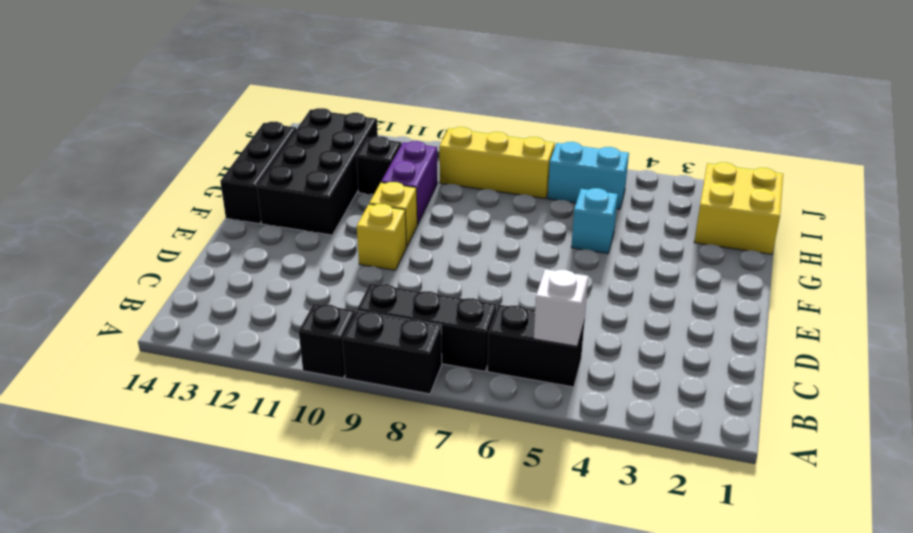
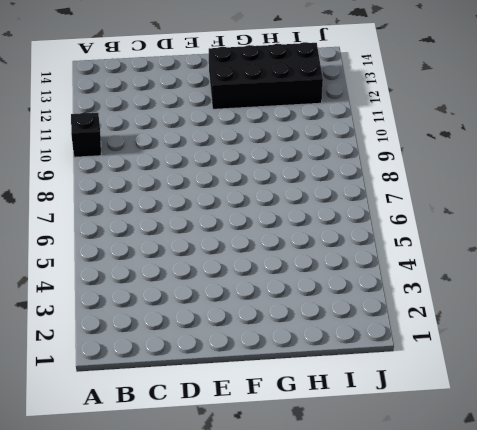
none -> black brick A8:A9 level 1
none -> black brick B5:B6 level 1
none -> black brick B7:B9 level 1

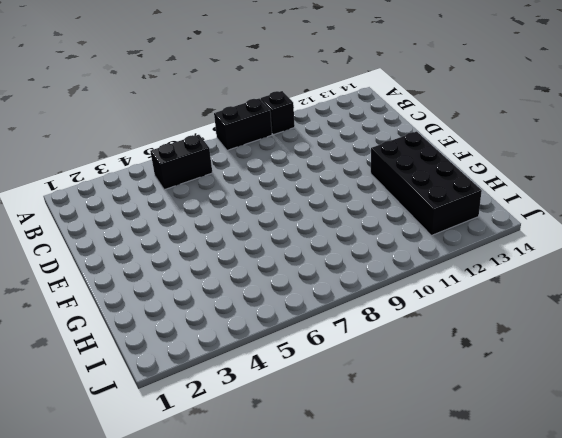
none -> black brick B7:B9 level 1
none -> yellow brick E10 level 1
none -> yellow brick F10 level 1

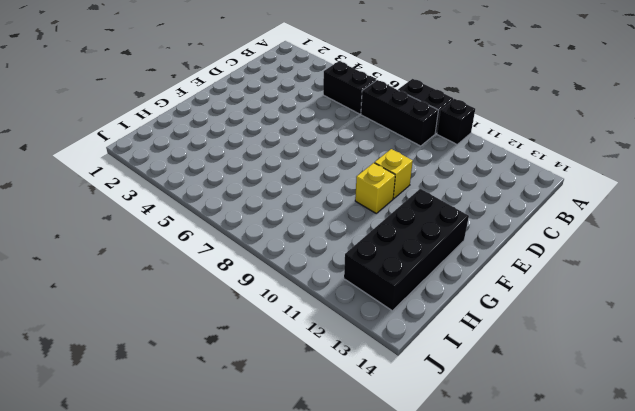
none -> black brick F14:H14 level 1
none -> cyan brick G5 level 1
none -> purple brick G10:H10 level 1

